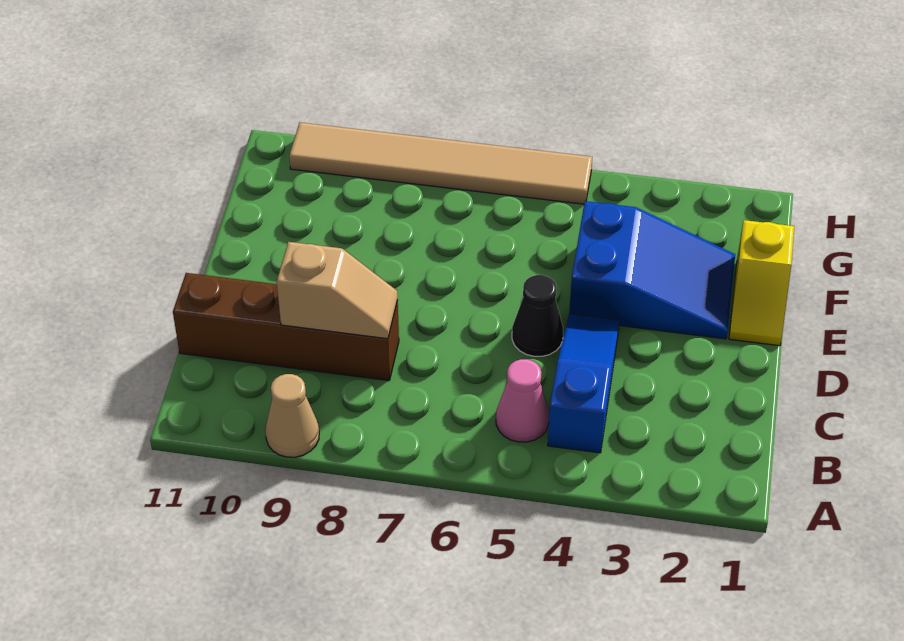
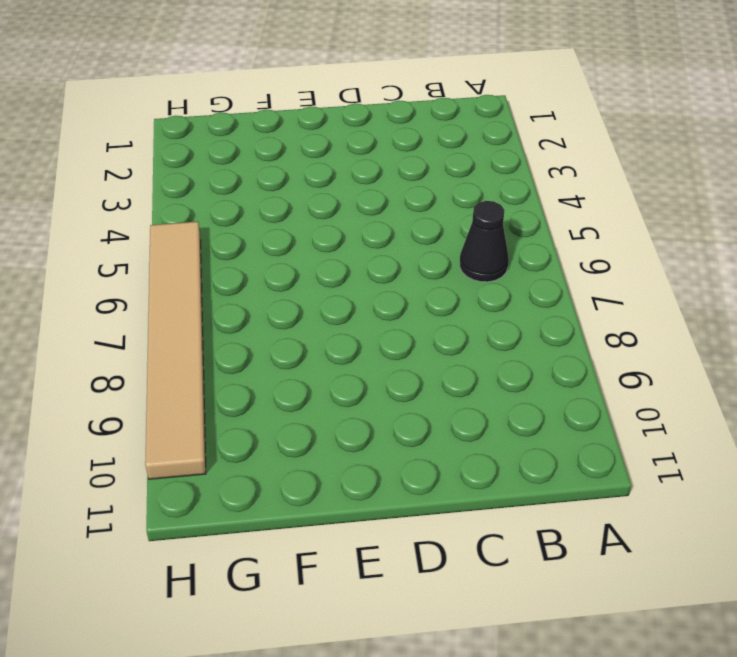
black cone B6 level 1 -> black cone D5 level 1
none -> tan cone A9 level 1
none -> blue slope B4:D4 level 1 top B

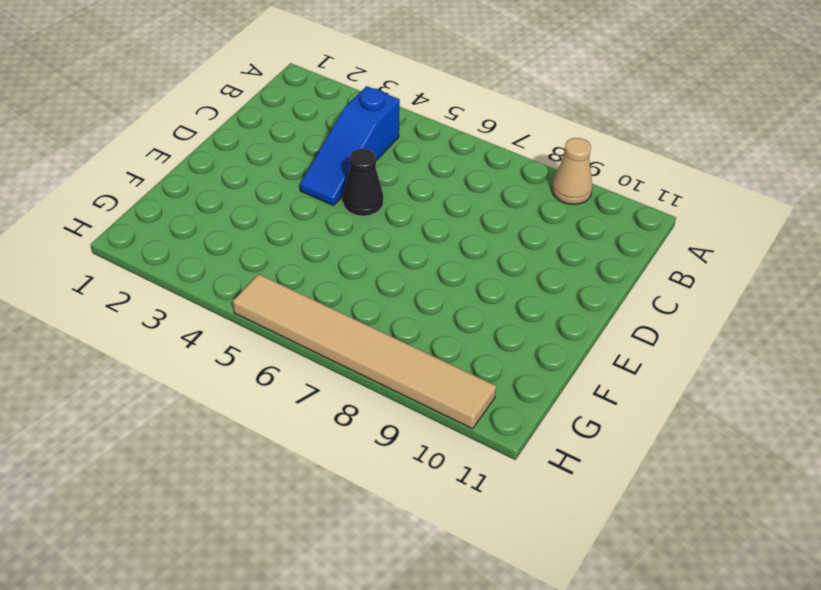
none -> pink cone B5 level 1
none -> brown brick C8:C11 level 1

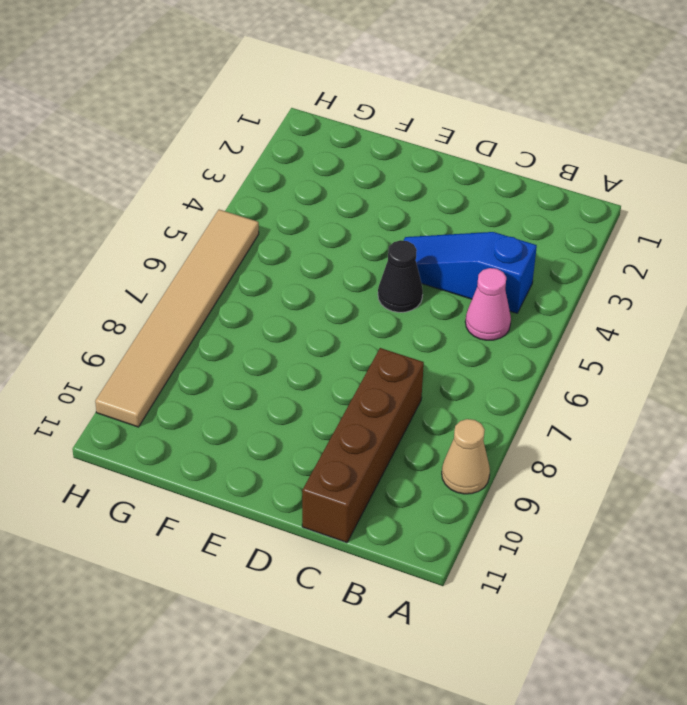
none -> yellow slope E1:F1 level 1 top F
none -> blue slope E2:F4 level 1 top 4

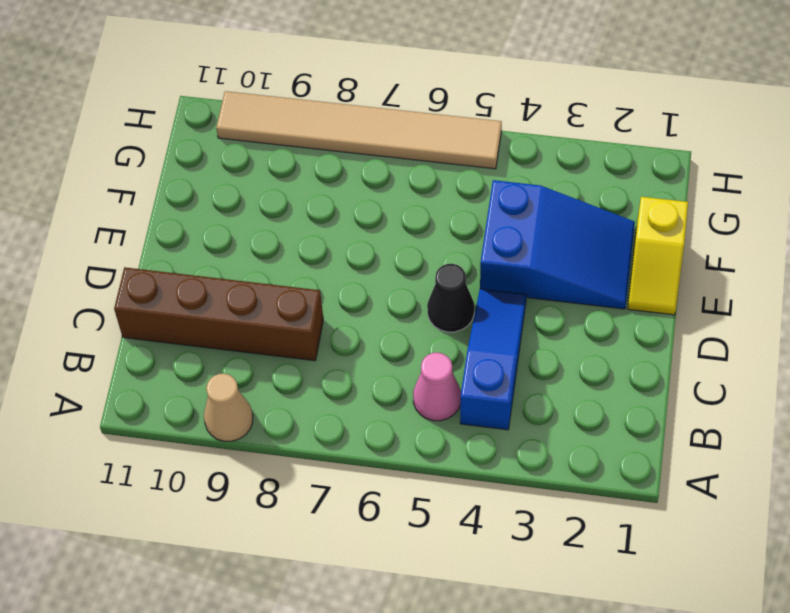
none -> tan slope C8:C9 level 2 top 9

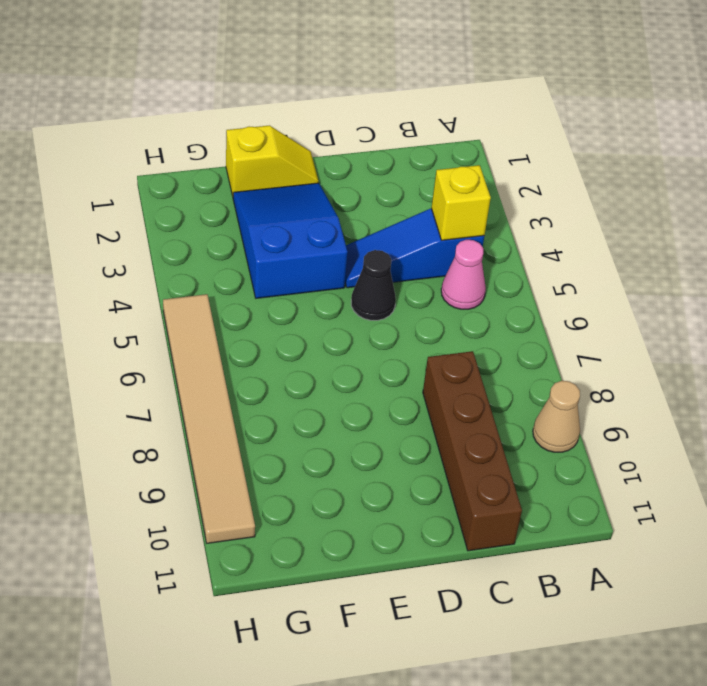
yellow brick B4 level 2 -> none
none -> tan slope C8:C9 level 2 top 9

